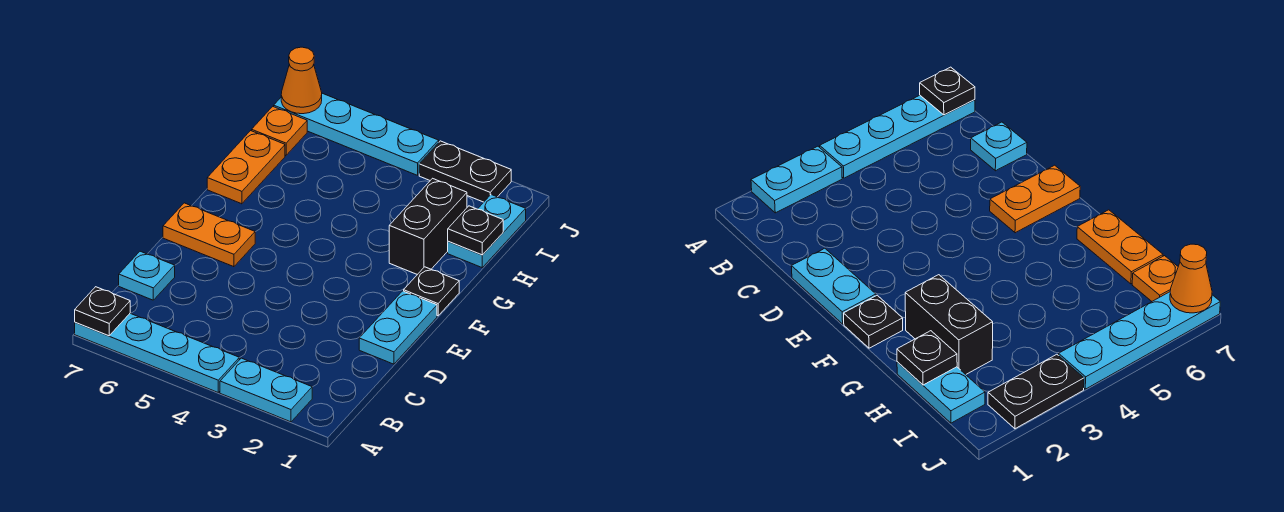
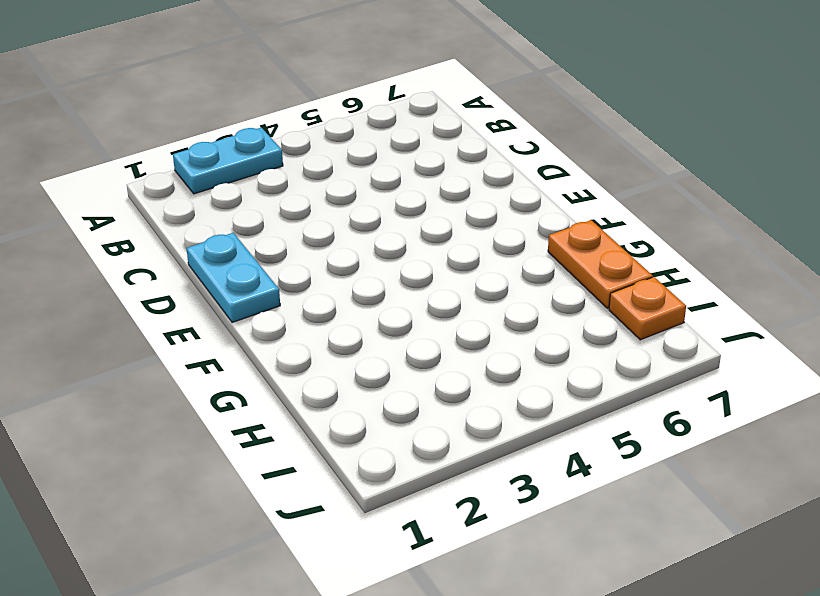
none -> cyan plate A4:A7 level 1
none -> cyan plate C7 level 1
none -> orange plate E6:E7 level 1

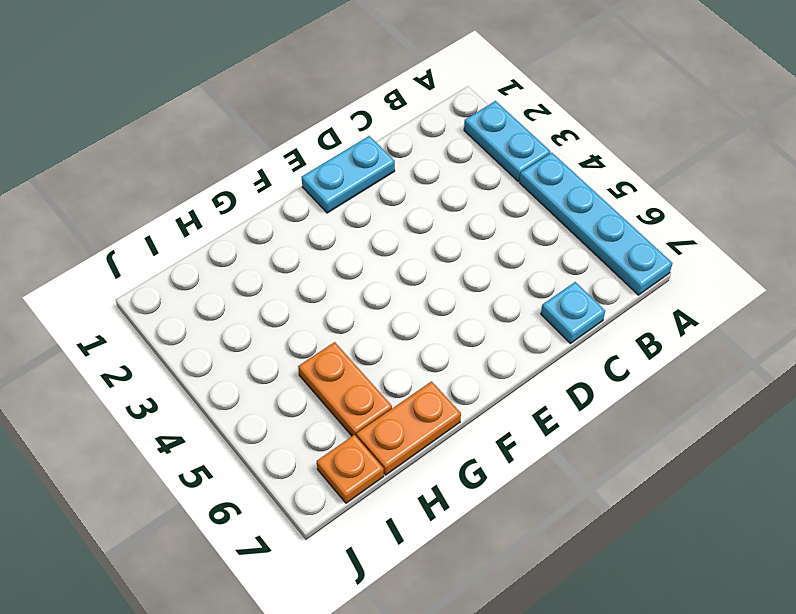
orange plate H5:H6 level 1 -> orange plate E6:E7 level 1
none -> black plate F1 level 1
none -> black brick G2:H2 level 1
none -> cyan plate H1:I1 level 1

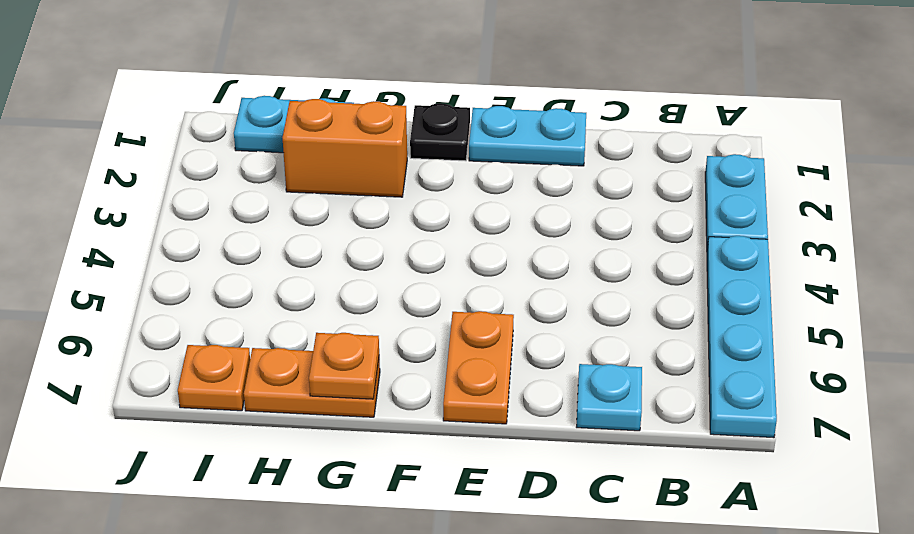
orange brick G2:H2 level 1 -> black brick G2:H2 level 1
orange plate G7 level 2 -> none
none -> black plate J2:J3 level 1
none -> cyan plate J4:J7 level 1
none -> black plate A7 level 2

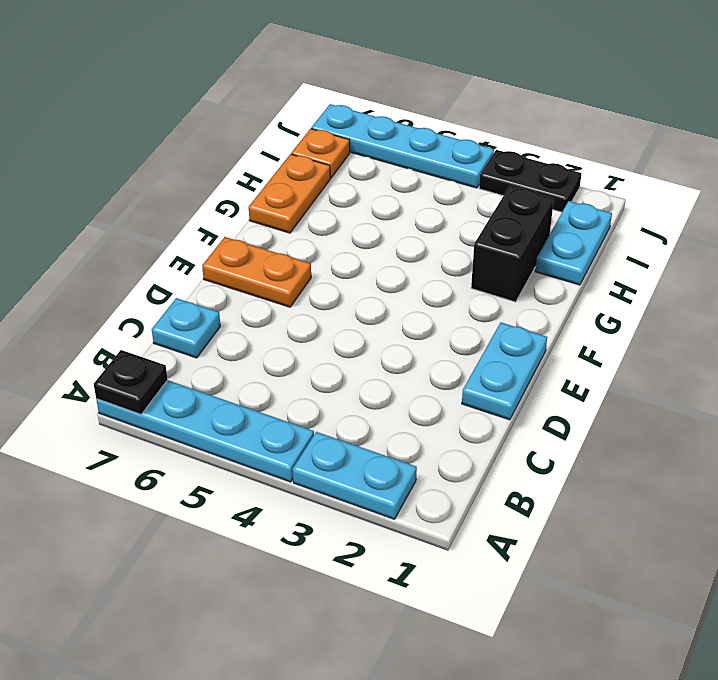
none -> black plate F1 level 1
none -> black plate H1 level 2
none -> orange cone J7 level 2

